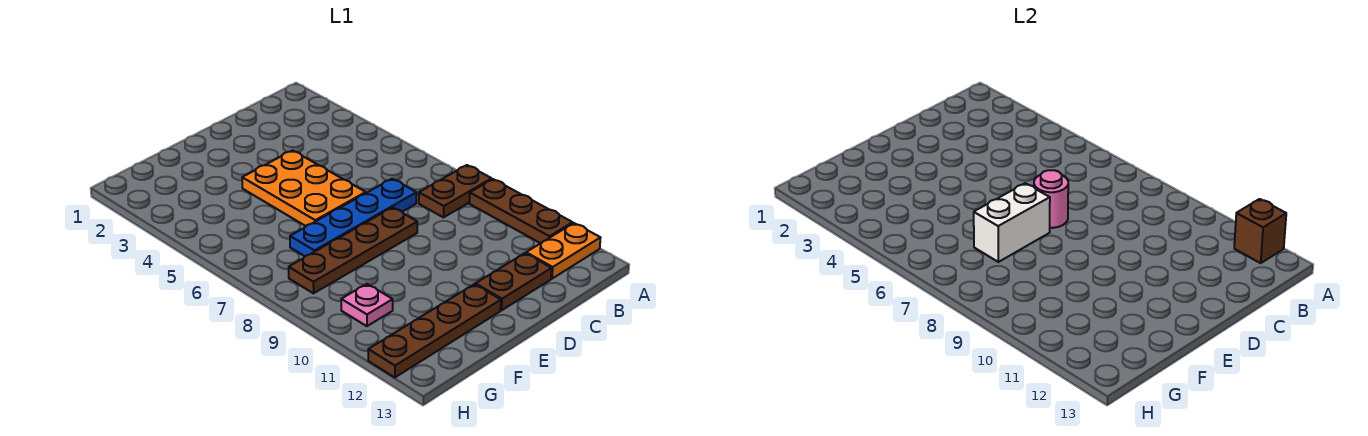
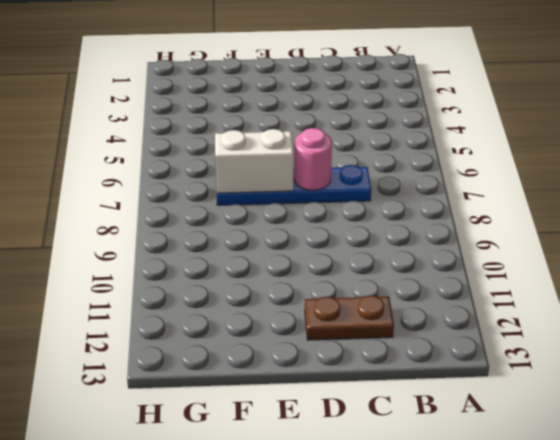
none -> brown plate A8:B8 level 1
none -> brown plate A9:A11 level 1
none -> orange plate A12:B12 level 1

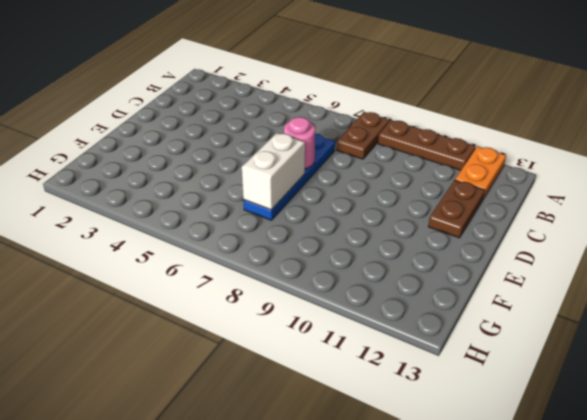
none -> orange plate D4:E6 level 1
none -> brown plate D8:G8 level 1
none -> brown plate E12:H12 level 1

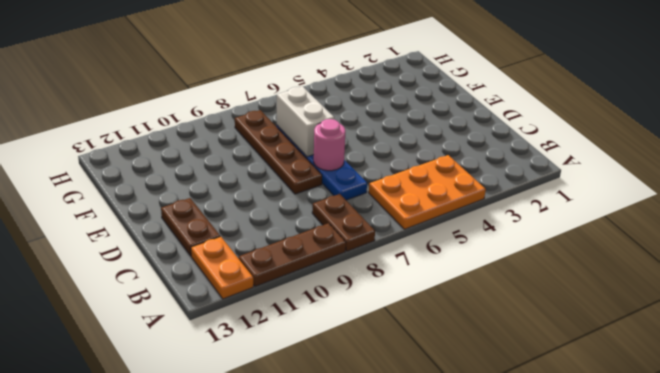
orange plate A4:B6 level 1 -> orange plate D4:E6 level 1
none -> brown plate E12:H12 level 1
none -> pink plate G10 level 1
none -> brown brick A12 level 2

